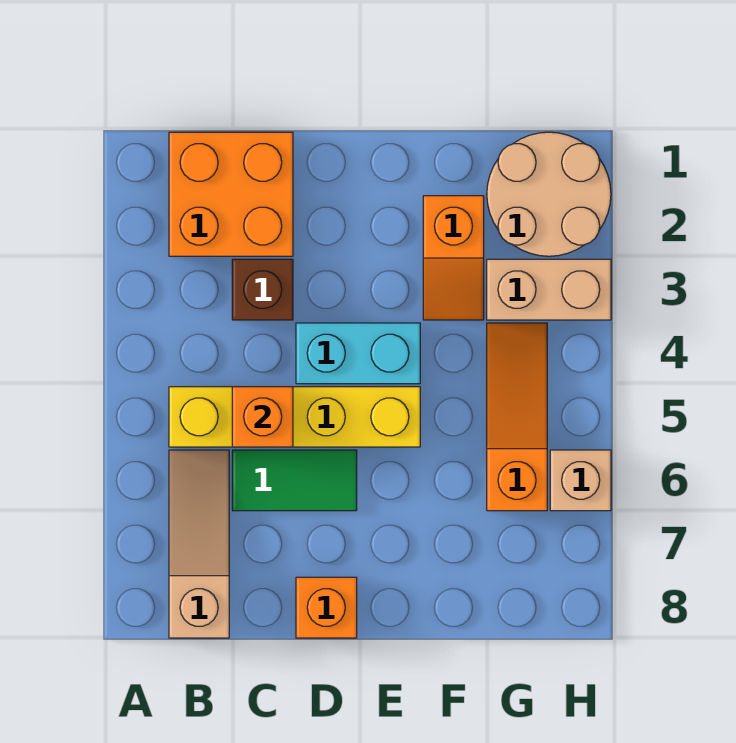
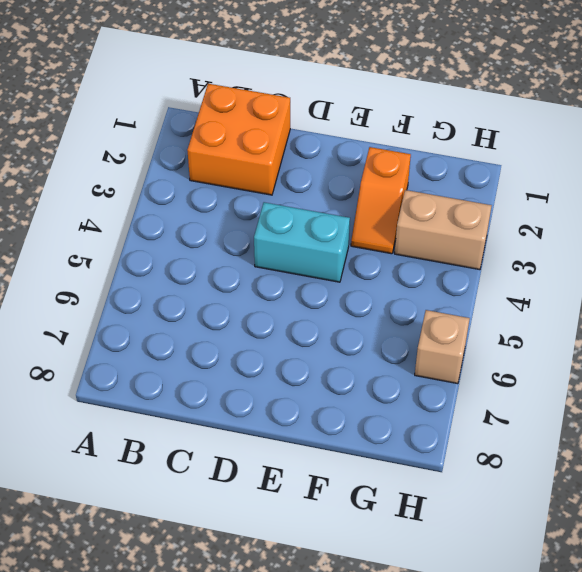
none -> yellow brick B5:E5 level 1
none -> tan slope B6:B8 level 1 top 8
none -> brown brick C3 level 1

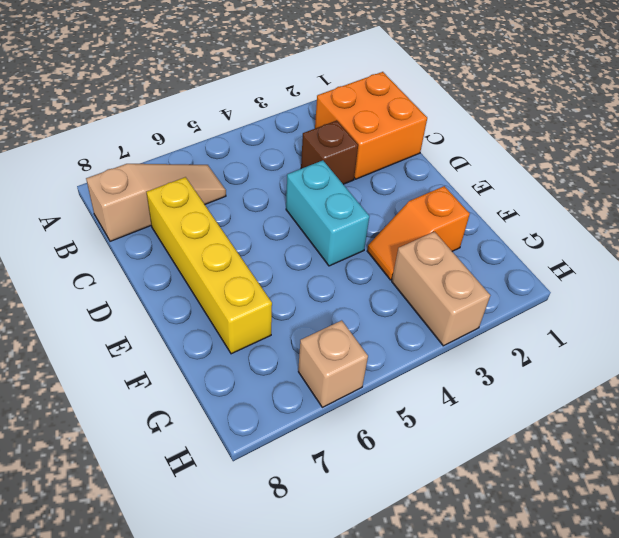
yellow brick C7:F7 level 1 -> yellow brick B5:E5 level 1
none -> green tile C6:D6 level 1
none -> orange brick D8 level 1
none -> tan round brick G1:H2 level 1

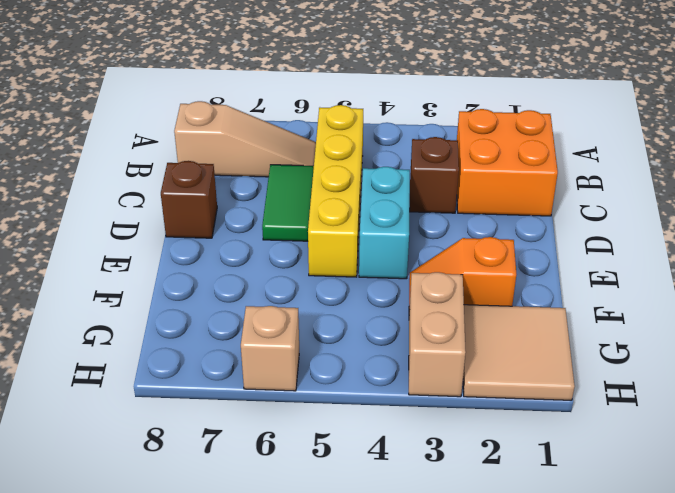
brown brick D8 level 1 -> orange brick D8 level 1
tan tile G1:H2 level 1 -> tan round brick G1:H2 level 1
none -> orange slope G4:G6 level 1 top 6
none -> orange brick C5 level 2

